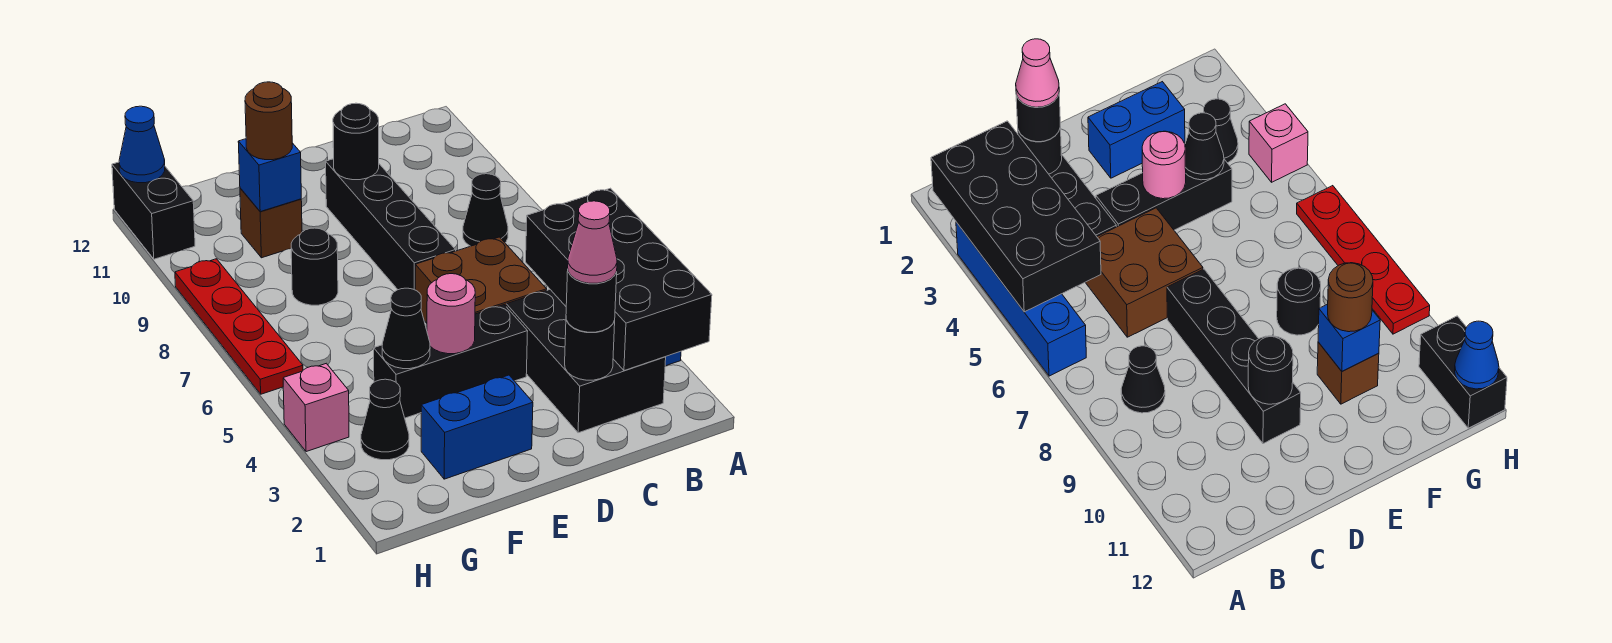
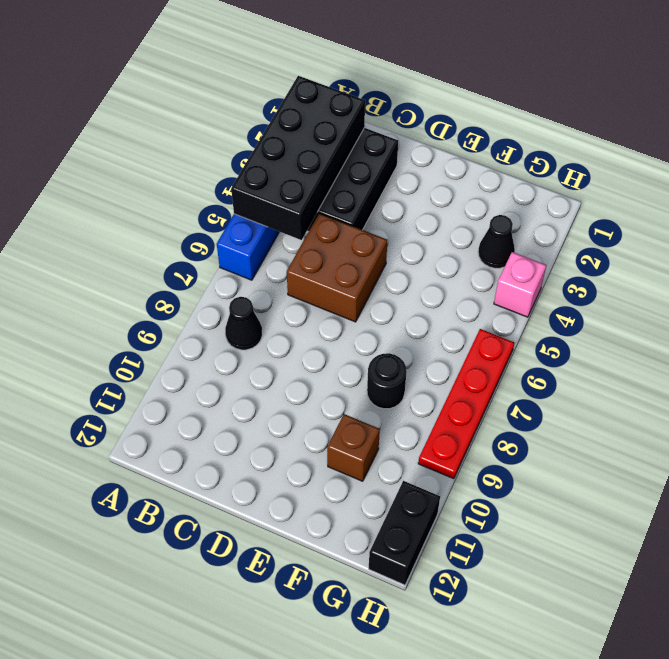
none -> black brick D4:F4 level 1
none -> black brick D7:D10 level 1
none -> blue brick E2:F2 level 1

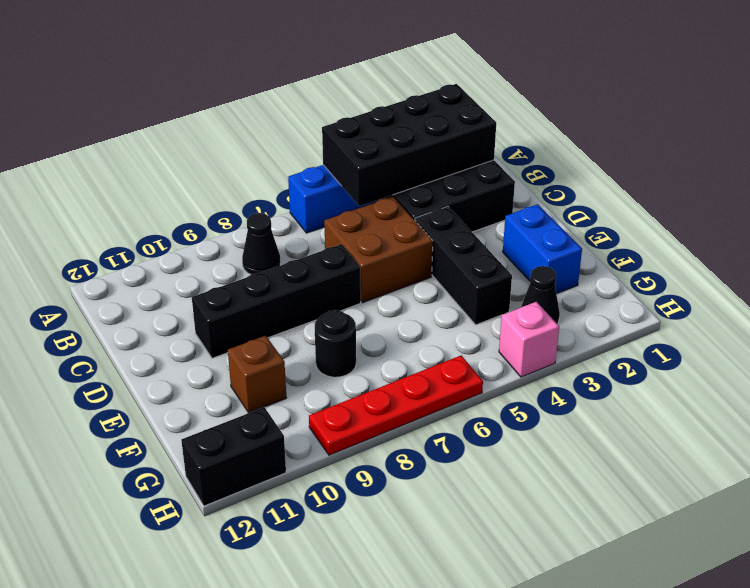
none -> black round brick C2 level 2
none -> black round brick D10 level 2
none -> pink round brick E4 level 2

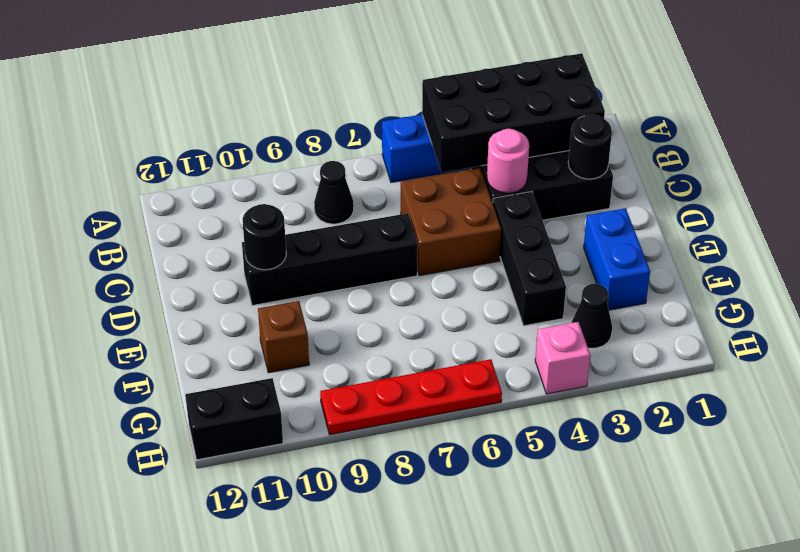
pink round brick C4 level 2 -> pink round brick E4 level 2
none -> black round brick F8 level 1
none -> black cone F4 level 2
none -> blue brick F10 level 2

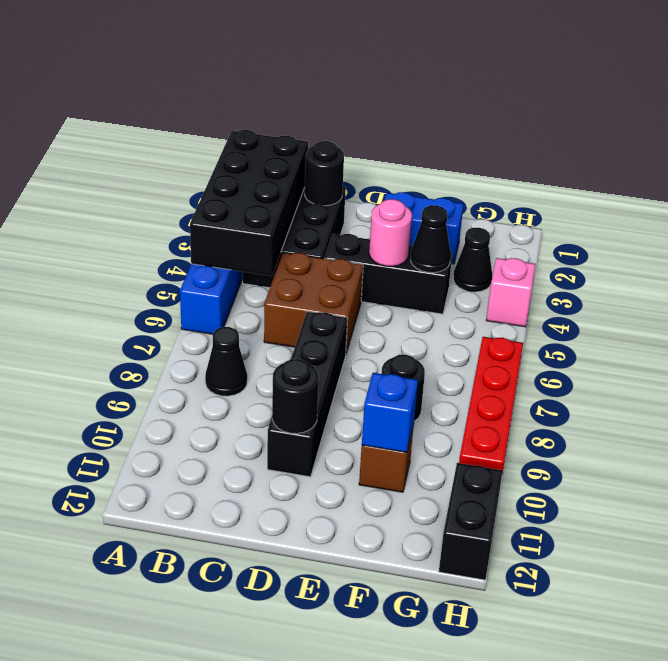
none -> blue cone H12 level 2
none -> black round brick C2 level 3
none -> brown round brick F10 level 3

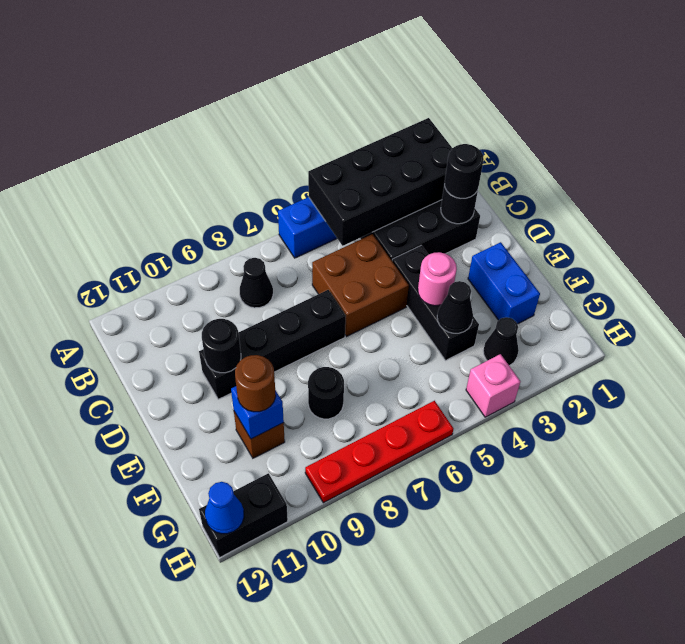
none -> pink cone C2 level 4

